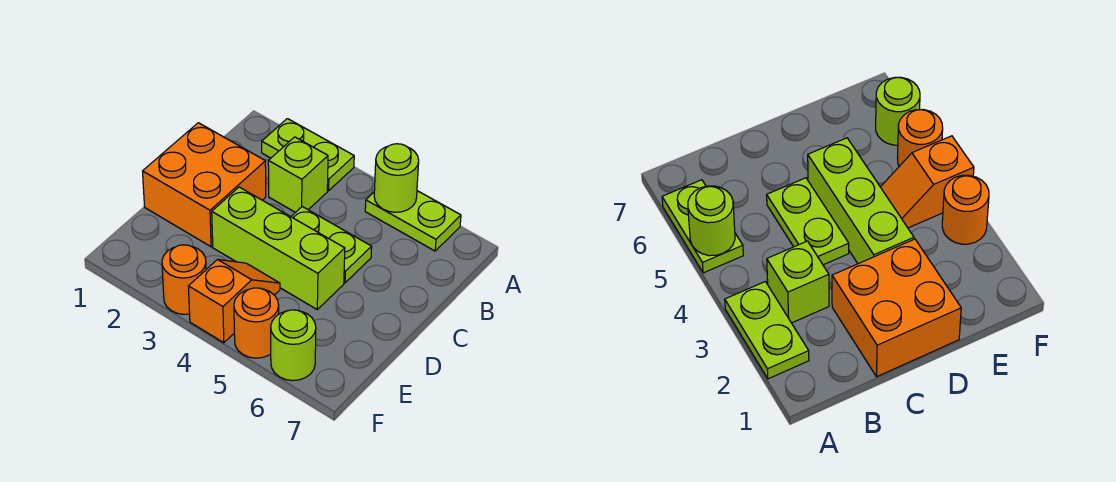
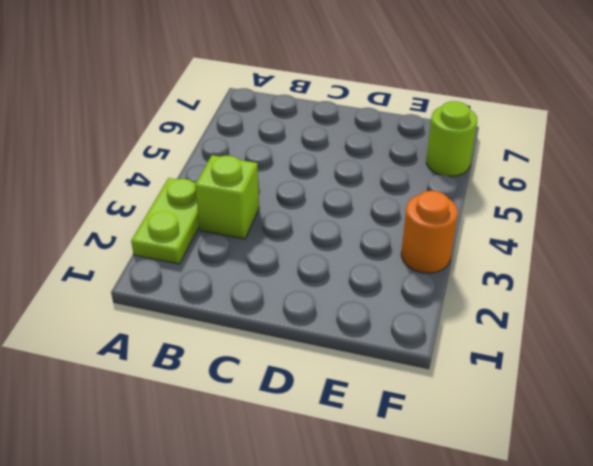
none -> lime plate A5:A6 level 1
none -> orange brick C1:D2 level 1

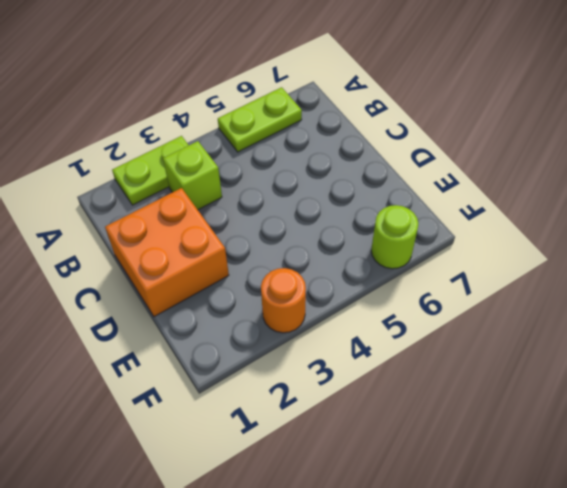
none -> lime plate C4:C5 level 1
none -> lime brick D3:D5 level 1

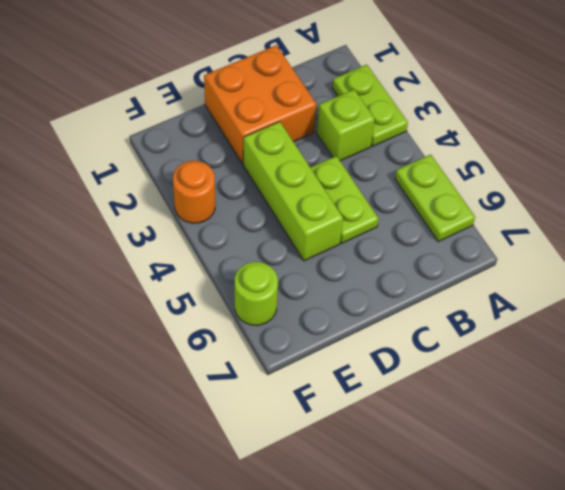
none -> orange slope E4:F4 level 1 top F
none -> orange round brick F5 level 1

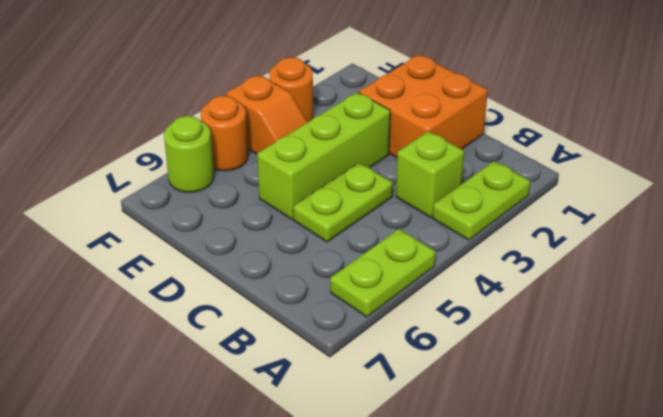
none -> lime round brick A5 level 2

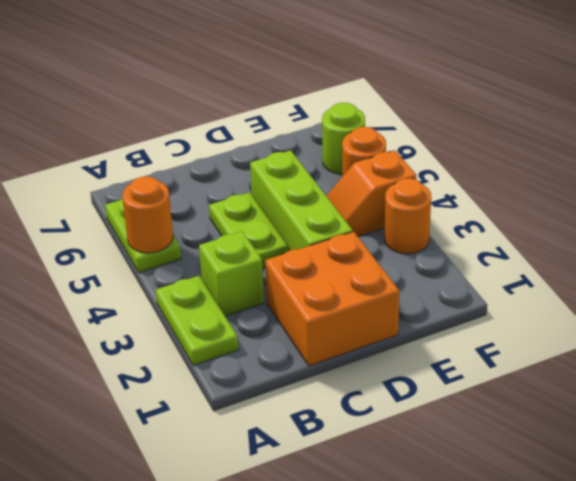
orange round brick A5 level 2 -> lime round brick A5 level 2

